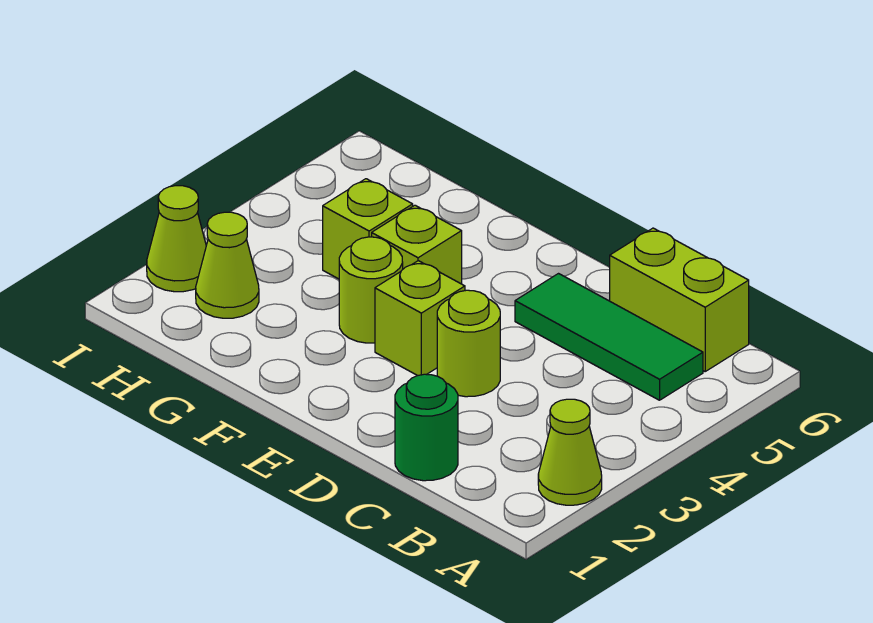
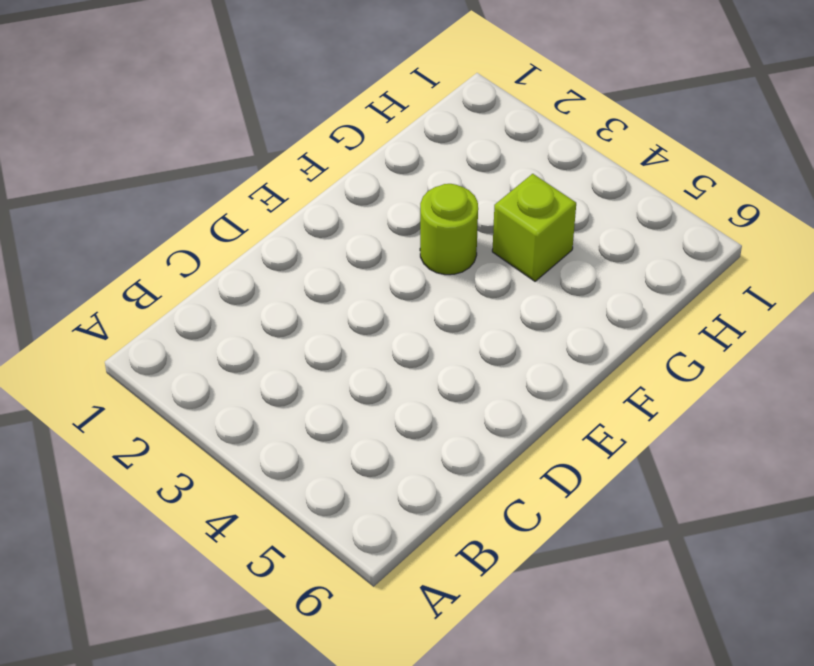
none -> lime cone A2 level 1
none -> green tile B5:D5 level 1

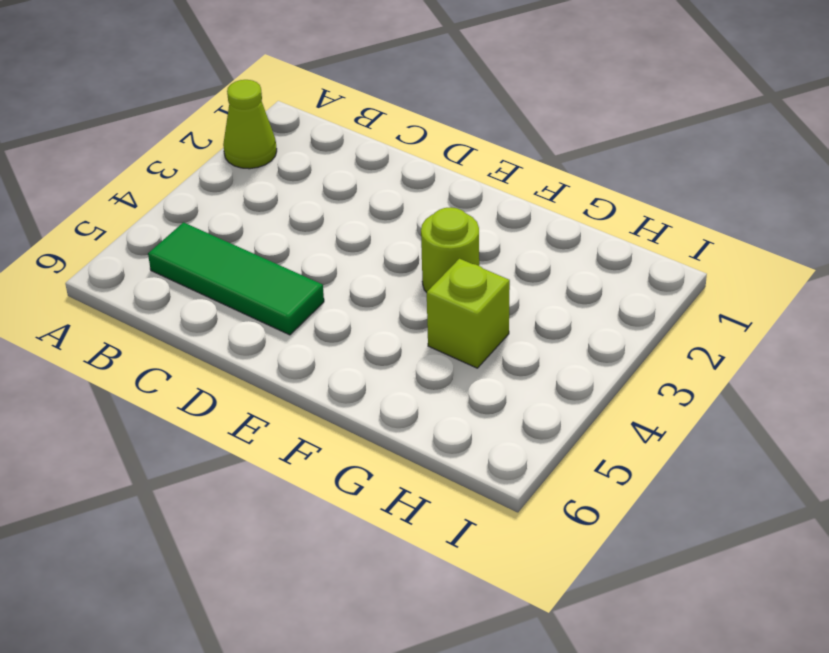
none -> lime brick B6:C6 level 1
none -> green round brick C1 level 1

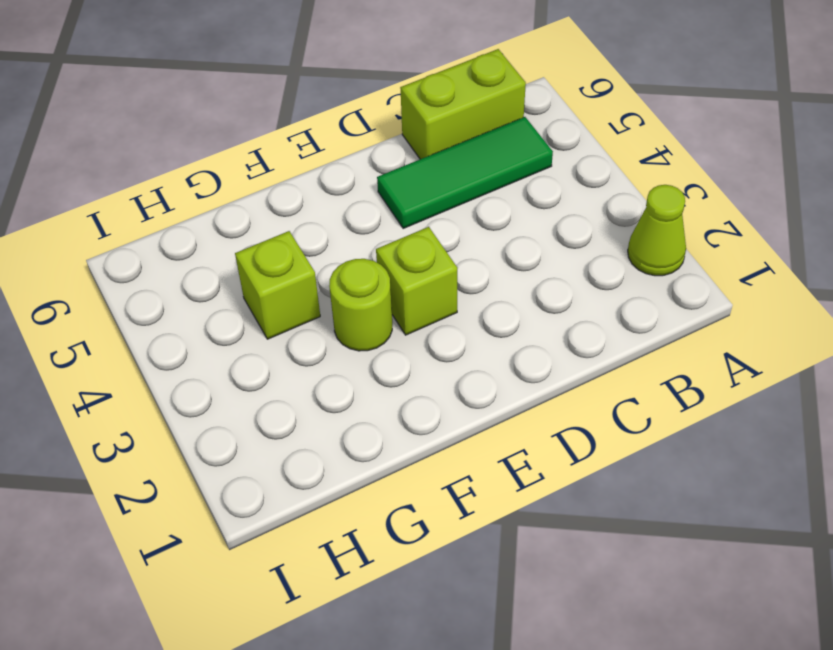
none -> green round brick C1 level 1
none -> lime round brick D3 level 1

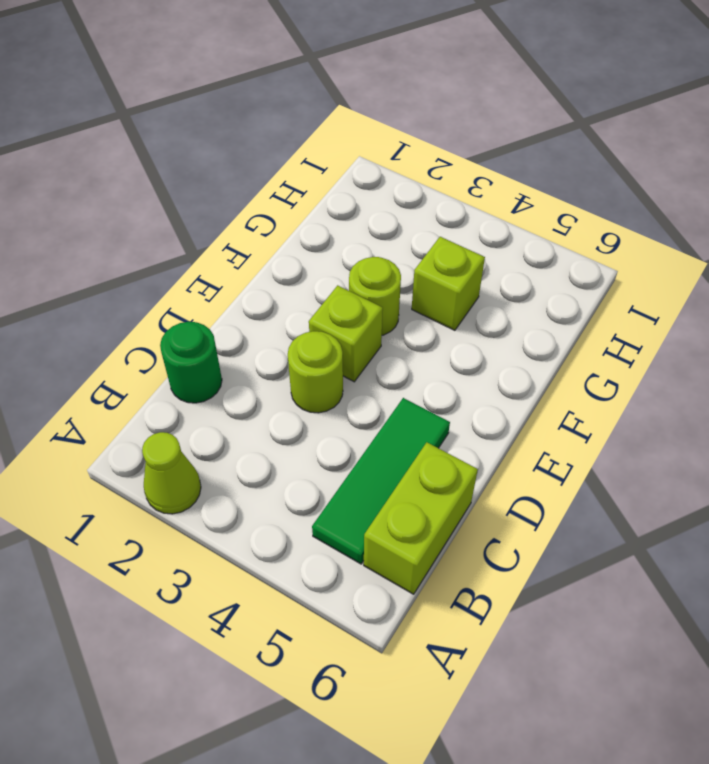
none -> lime brick F4 level 1
none -> lime cone H2 level 1

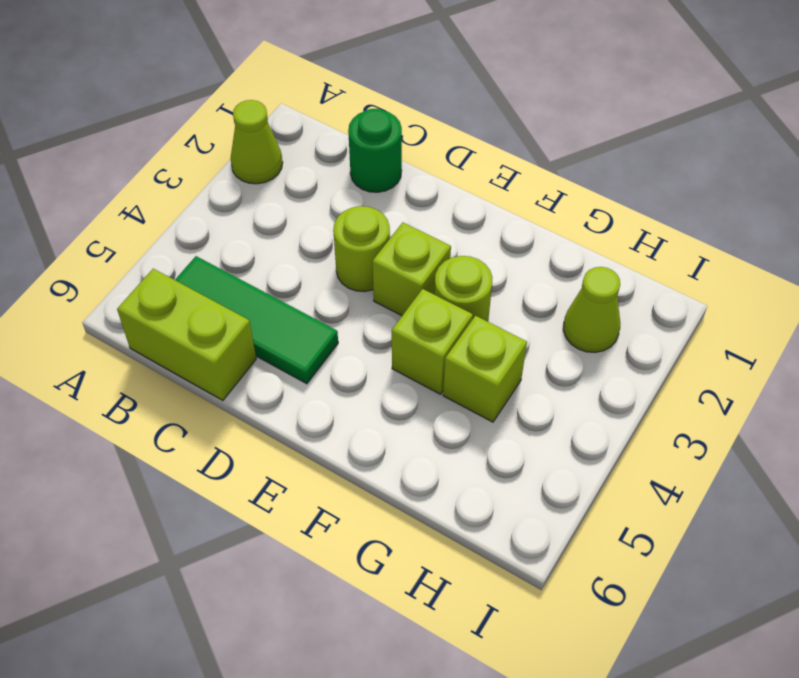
none -> lime cone I2 level 1

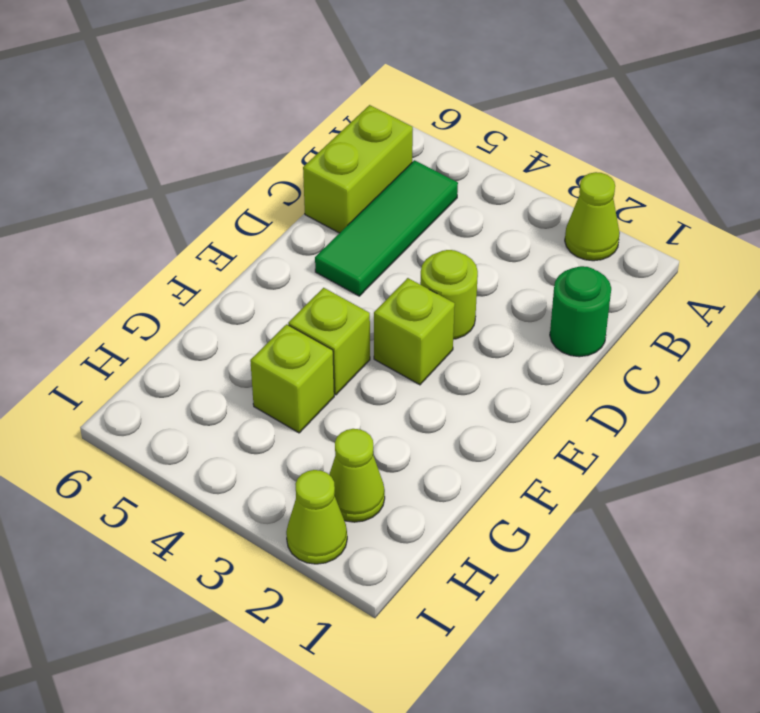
none -> lime round brick F3 level 1

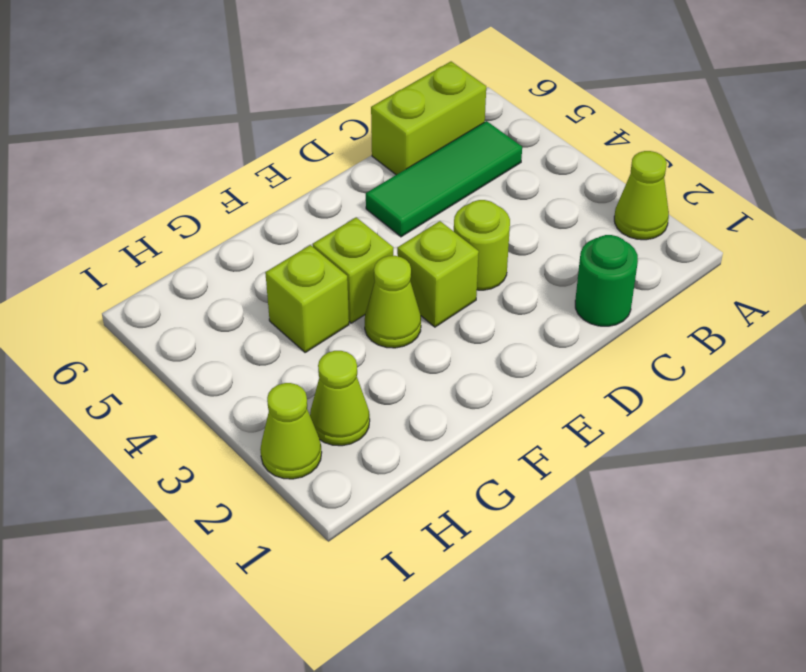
lime cone F3 level 1 -> lime round brick F3 level 1

